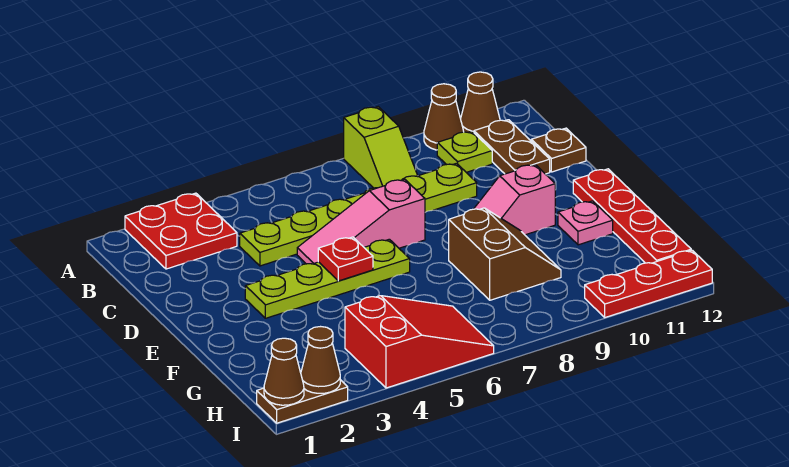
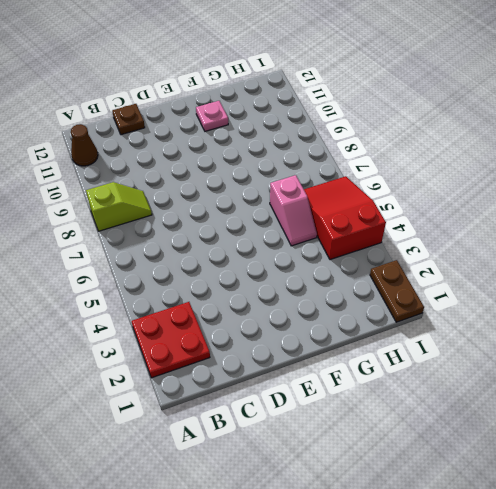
pink slope G5:G6 level 1 top 6 -> pink slope E9:E10 level 1 top 10
none -> brown cone A10 level 1
none -> lime plate B10 level 1
none -> brown plate B11:C11 level 1

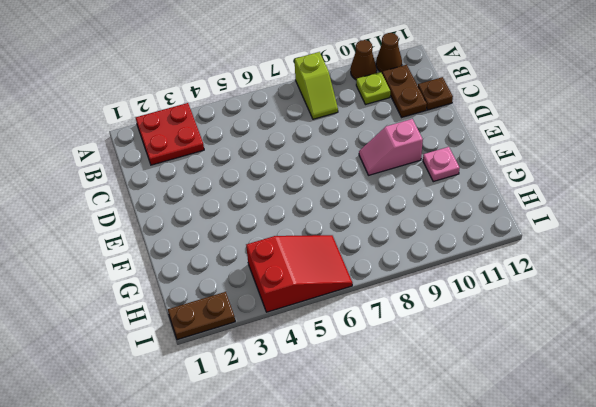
none -> lime plate C4:C9 level 1
none -> pink slope D5:D7 level 1 top 7
none -> lime plate E3:E6 level 1

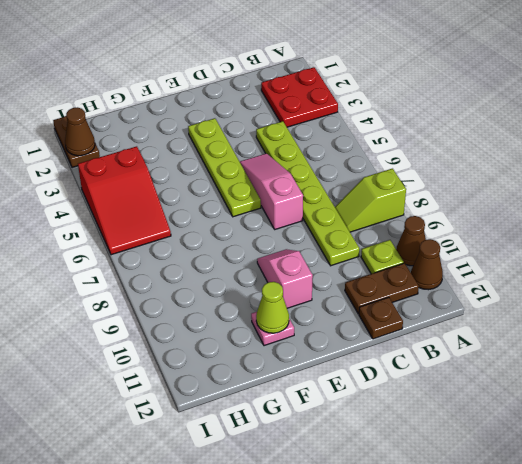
lime cone F11 level 2 -> none
none -> red plate E12:H12 level 1
none -> brown slope F8:G9 level 1 top 8
none -> red plate I10:I12 level 1

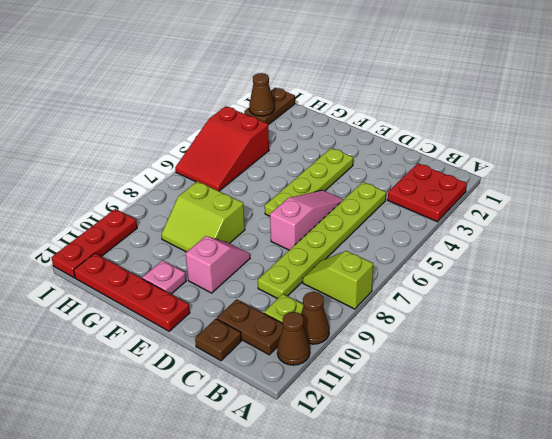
lime slope F8:G9 level 1 top 8 -> brown slope F8:G9 level 1 top 8
none -> red plate E5 level 2
none -> brown cone I1 level 2

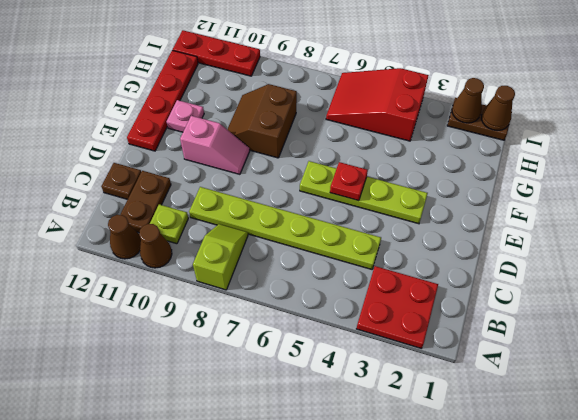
none -> pink slope D5:D7 level 1 top 7

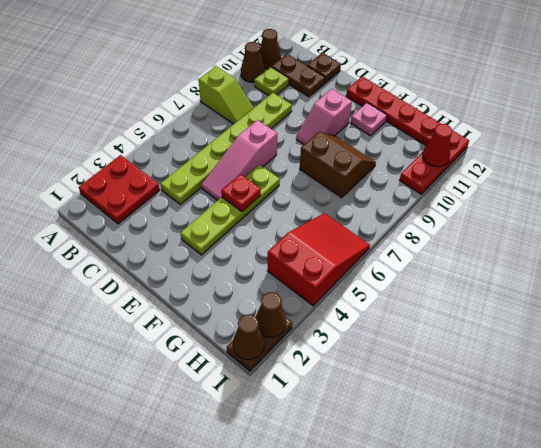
red cone I11 level 2 -> none

